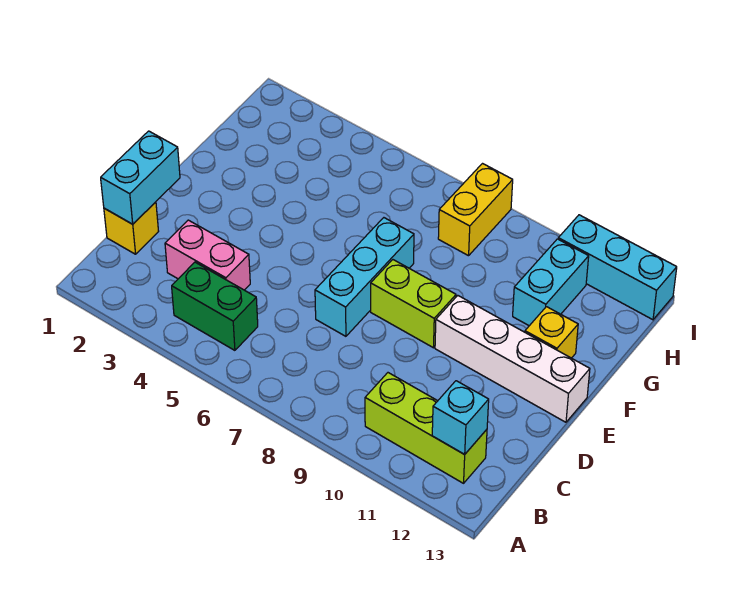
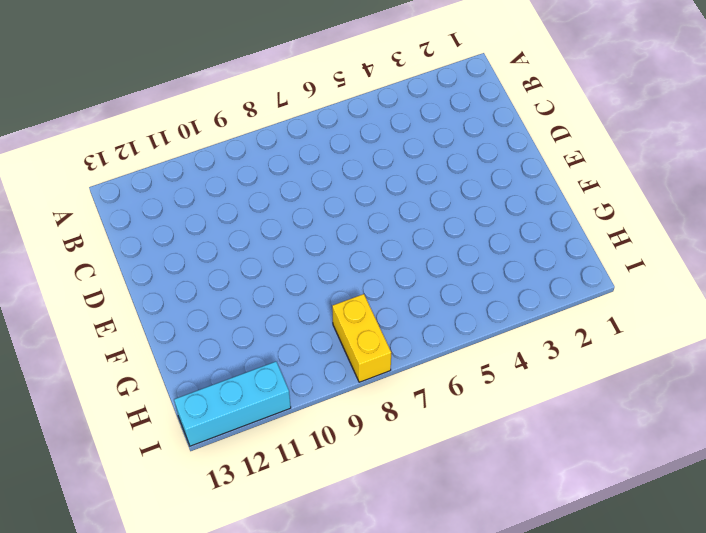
none -> green brick B4:B5 level 1
none -> lime brick B10:B12 level 1
none -> yellow brick C1 level 1

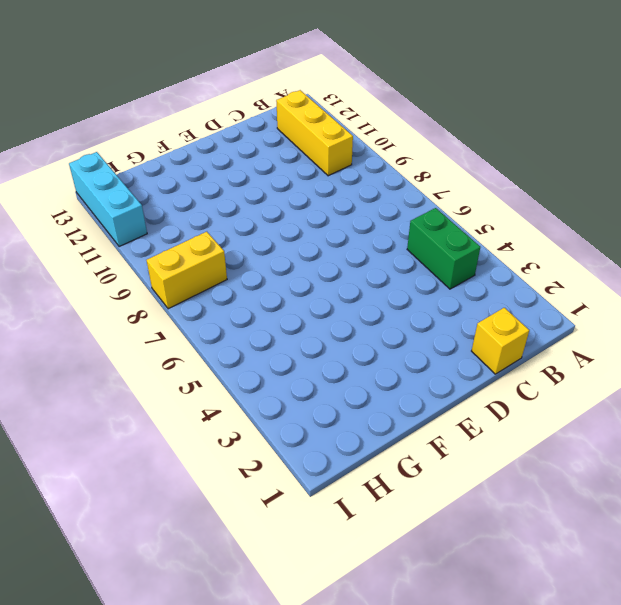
yellow brick B10:B12 level 1 -> lime brick B10:B12 level 1
none -> pink brick C3:C4 level 1
none -> cyan brick D7:F7 level 1
none -> lime brick E8:E9 level 1

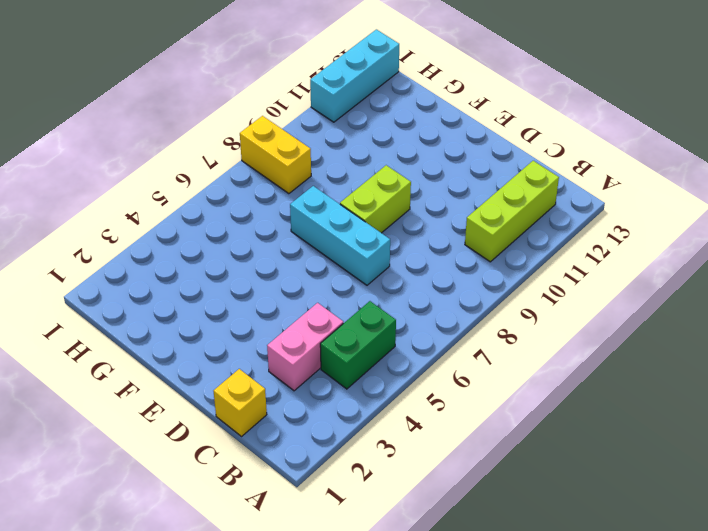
none -> white brick E10:E13 level 1
none -> yellow brick F12 level 1
none -> cyan brick G11:H11 level 1

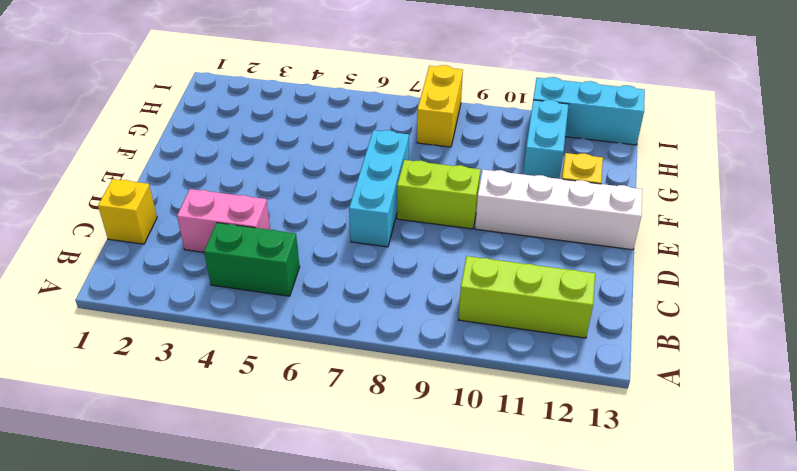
none -> cyan brick B12 level 2
none -> cyan brick C1:D1 level 2

